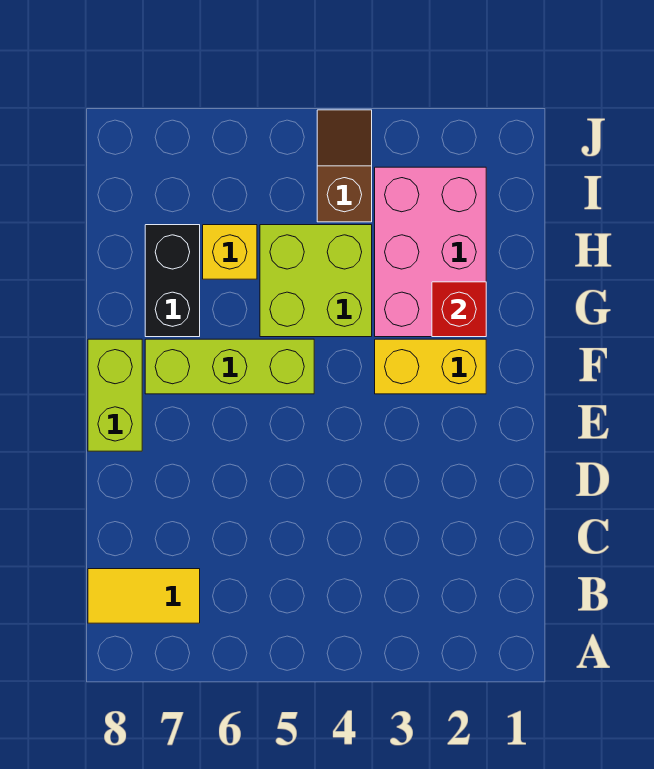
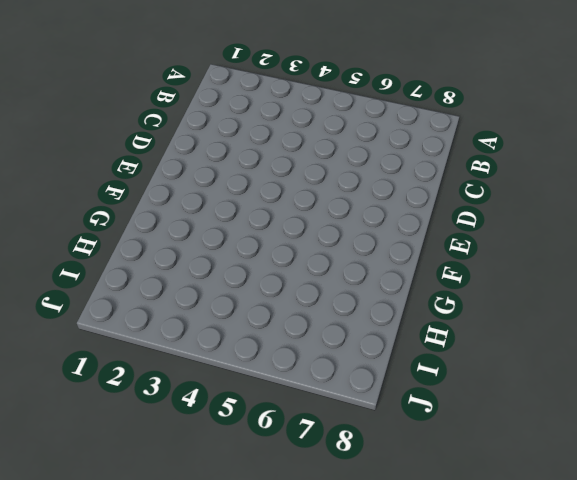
none -> yellow tile B7:B8 level 1
none -> lime brick E8:F8 level 1

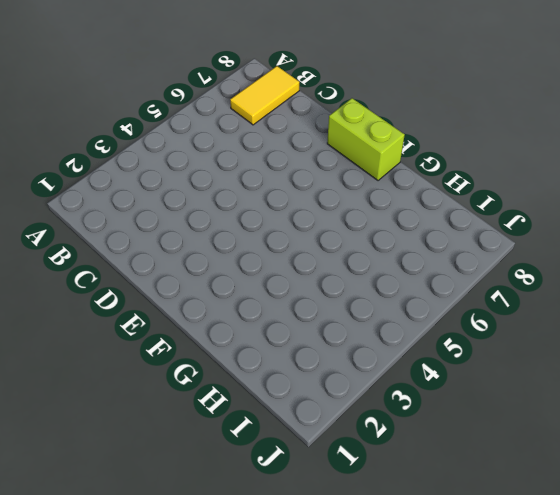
none -> yellow brick F2:F3 level 1
none -> lime brick F5:F7 level 1

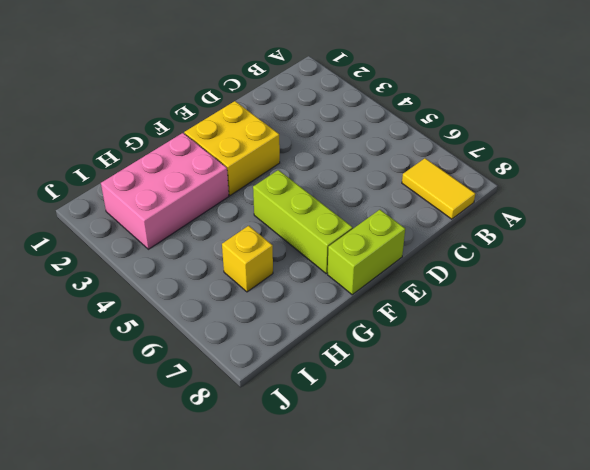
yellow brick E2:F3 level 1 -> yellow brick F2:F3 level 1
none -> lime brick G4:H5 level 1
none -> black brick G7:H7 level 1

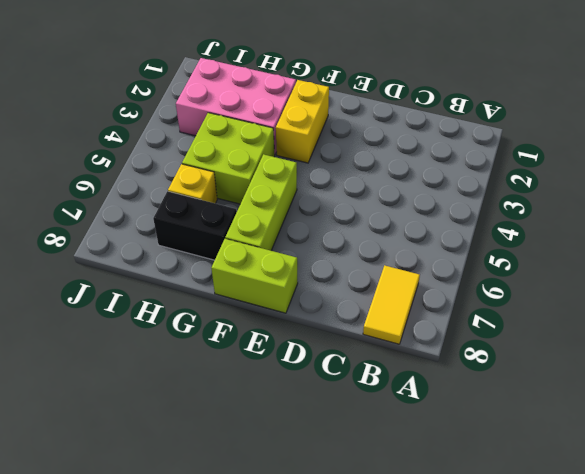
none -> brown slope I4:J4 level 1 top I
none -> red brick G2 level 2

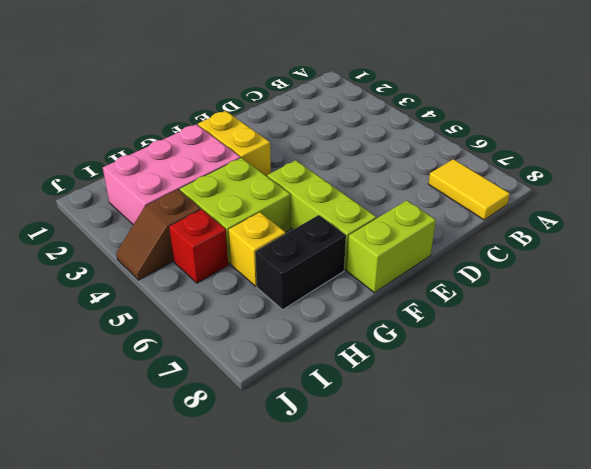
red brick I5 level 1 -> red brick G2 level 2

